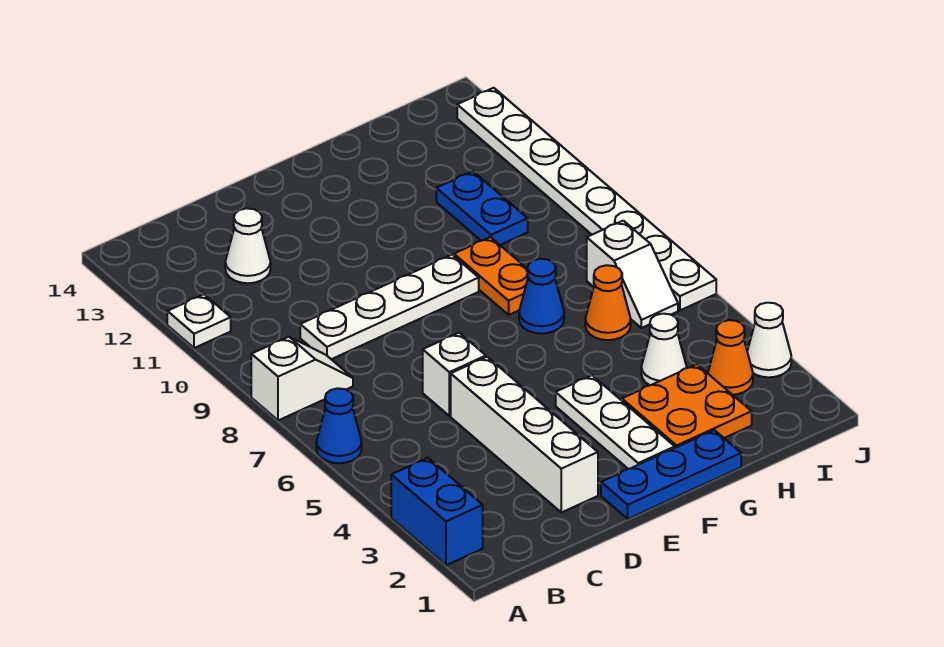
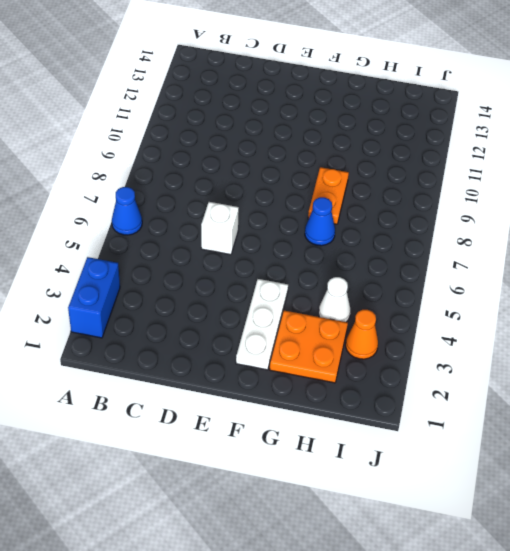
none -> white slope A8:B8 level 1 top A
none -> white plate A11 level 1
none -> white plate C9:F9 level 1

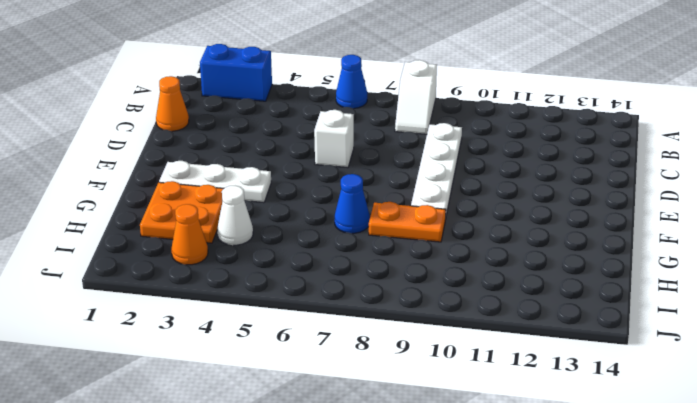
orange cone C1 level 1 -> orange cone H6 level 1
none -> white plate A11 level 1
none -> white cone C12 level 1
none -> white brick D2:D5 level 1

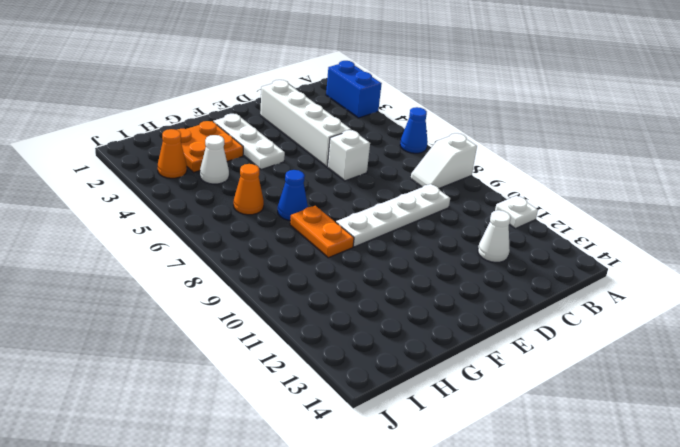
none -> blue plate E1:G1 level 1
none -> blue plate H10:H11 level 1
none -> white slope I6:I7 level 1 top 7

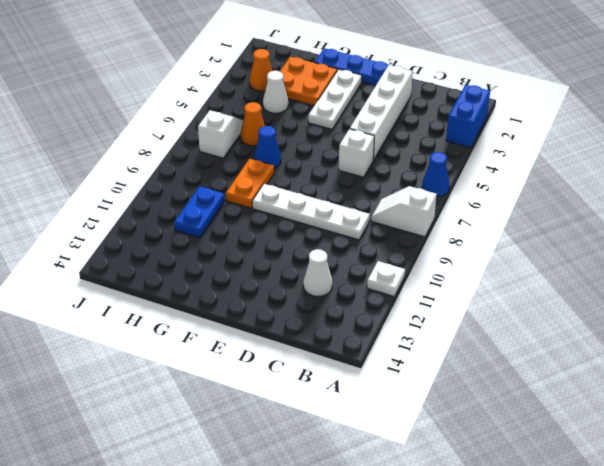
none -> white cone J3 level 1
none -> white plate J6:J13 level 1

